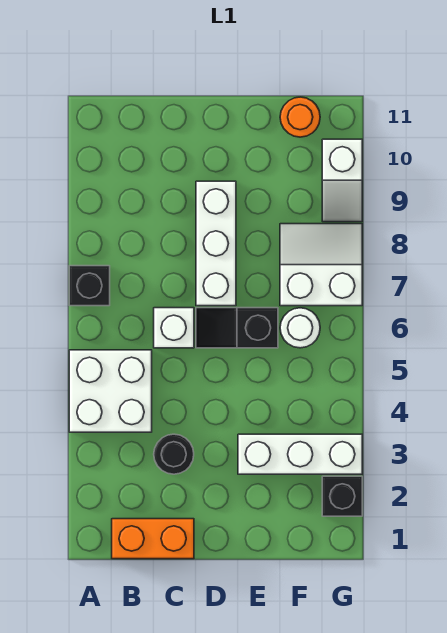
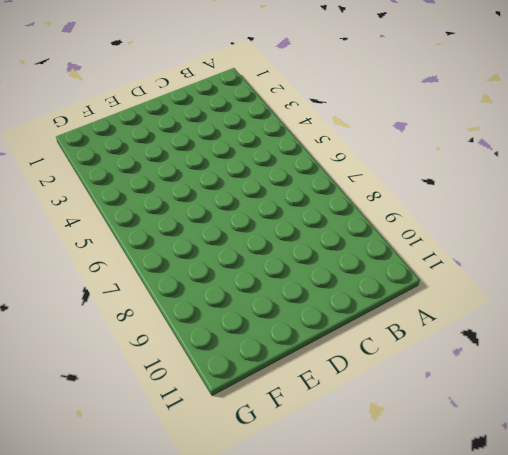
none -> white brick A4:B5 level 1
none -> black brick A7 level 1
none -> orange brick B1:C1 level 1

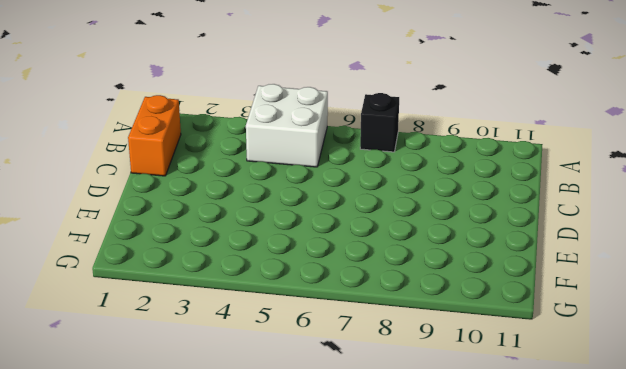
none -> black round brick C3 level 1
none -> white brick C6 level 1
none -> black slope D6:E6 level 1 top E

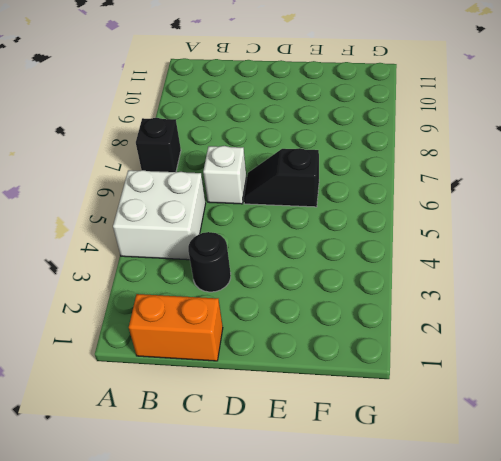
none -> white brick D7:D9 level 1
none -> white brick E3:G3 level 1
none -> white round brick F6 level 1

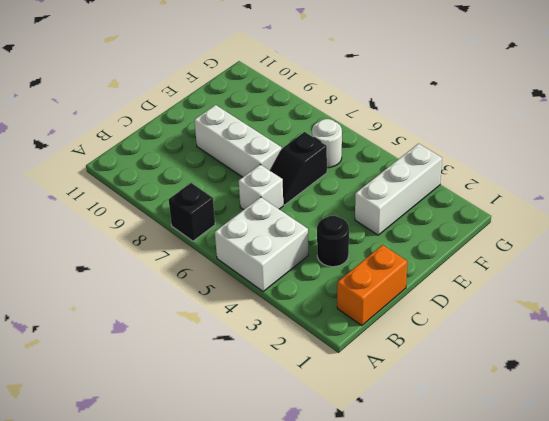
none -> white slope F7:G8 level 1 top 7
none -> orange round brick F11 level 1
none -> black brick G2 level 1

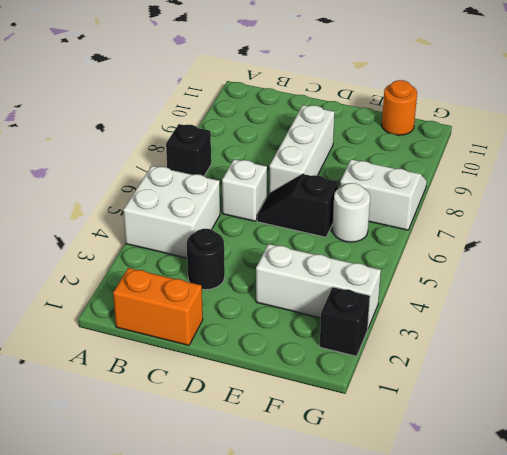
none -> white slope G9:G10 level 1 top 10

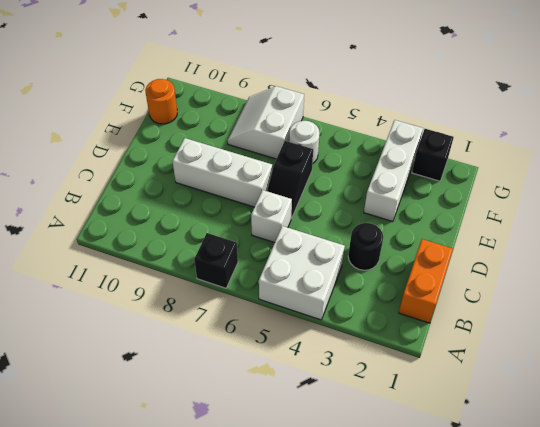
none -> white slope G9:G10 level 1 top 10

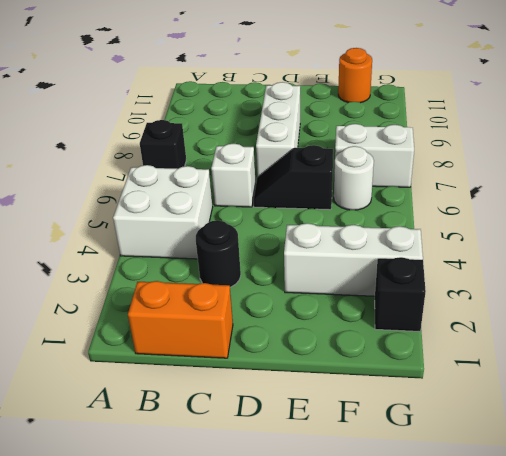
none -> white slope G9:G10 level 1 top 10

